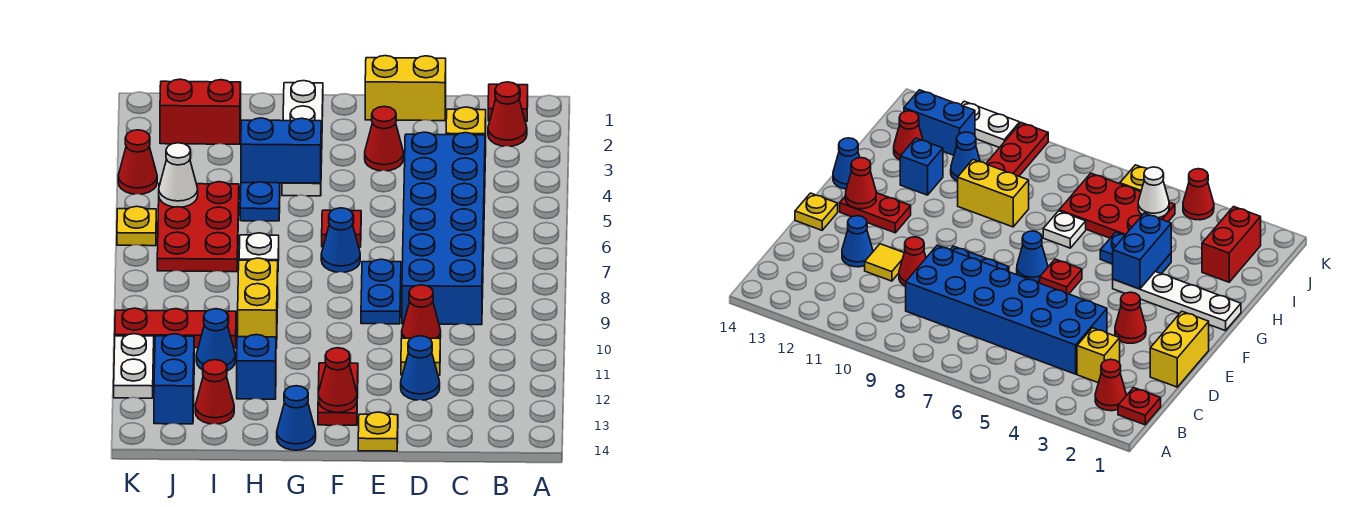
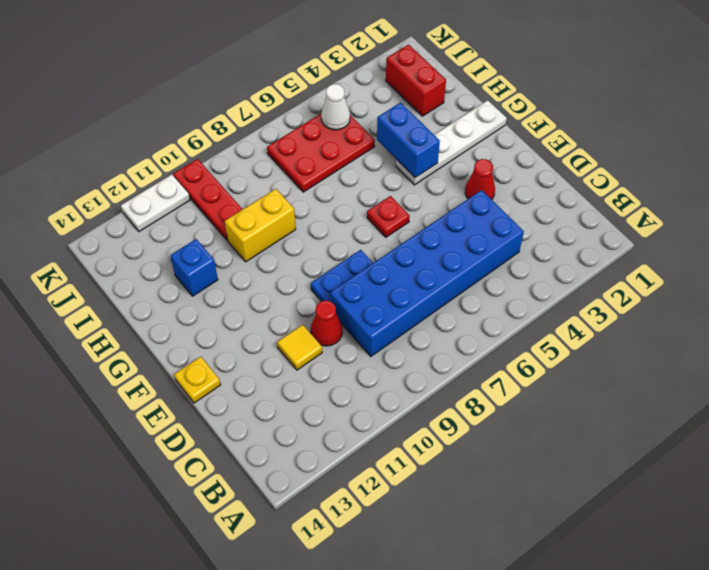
none -> red plate B1 level 1
none -> red cone B2 level 1
none -> yellow brick C3 level 1
none -> yellow brick D1:E1 level 1

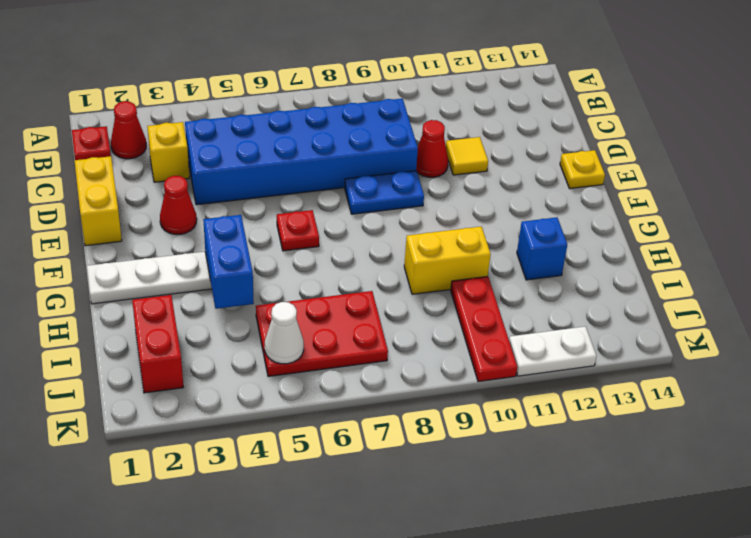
none -> blue cone D12 level 1
none -> blue cone F7 level 1
none -> red plate F12:F13 level 1
none -> blue cone G14 level 1

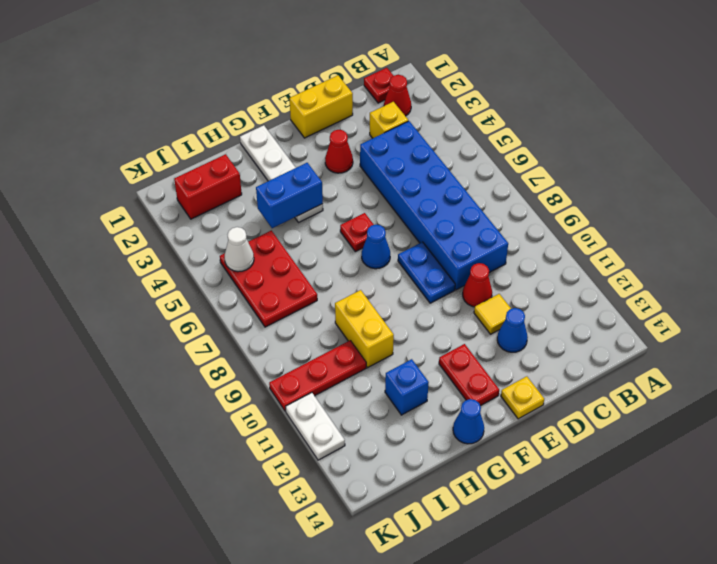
none -> blue plate H4:H5 level 1
none -> white plate H7 level 1
none -> blue cone I11 level 1
none -> red cone I13 level 1

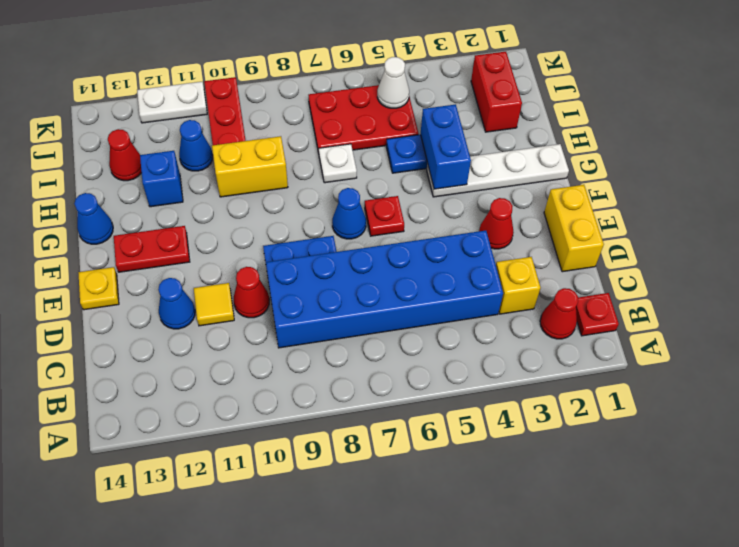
none -> blue brick J12:J13 level 1
none -> red cone K4 level 1
none -> yellow plate K6 level 1
none -> red cone F13 level 2

